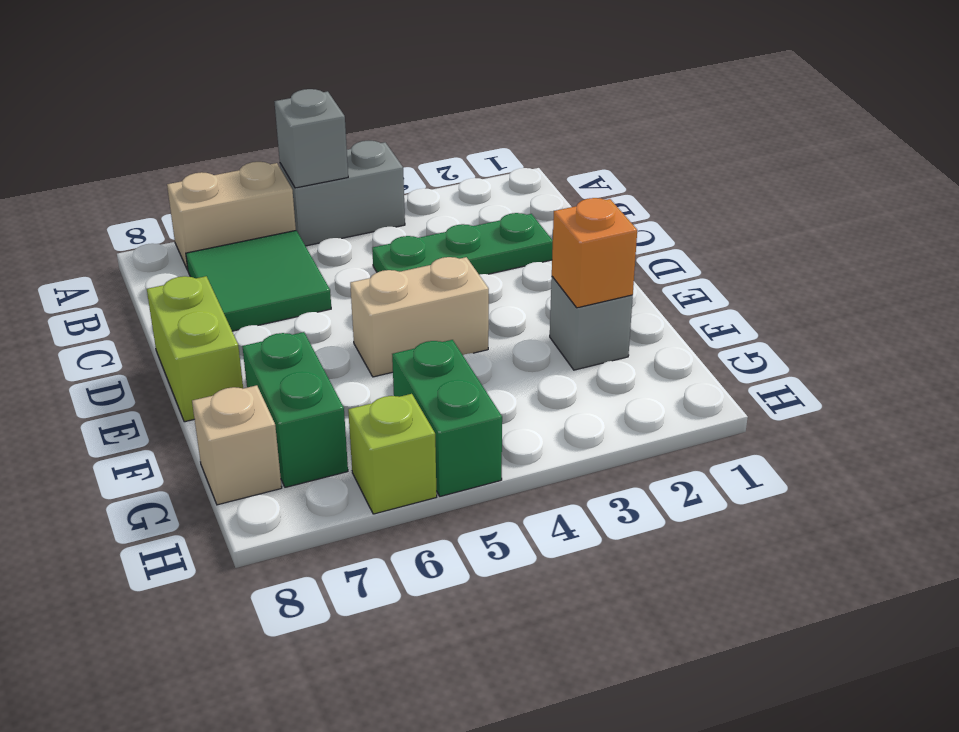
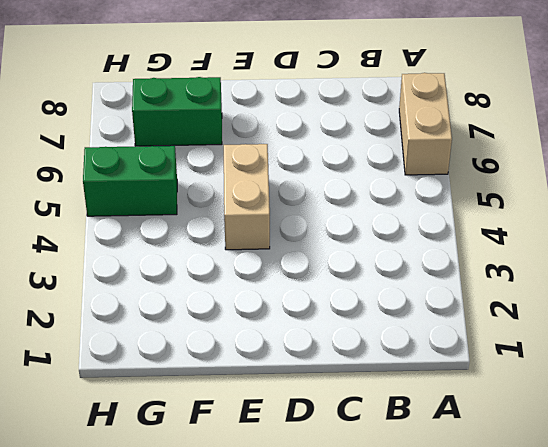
none -> grey brick A4:A5 level 1
none -> green tile B6:C7 level 1
none -> green plate C2:C4 level 1

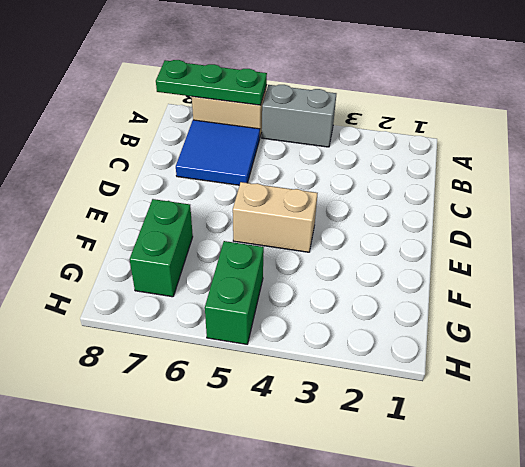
green plate A6:A8 level 2 -> green plate C2:C4 level 1
blue tile B6:C7 level 1 -> green tile B6:C7 level 1
none -> lime brick D8:E8 level 1
none -> grey brick F2 level 1
none -> tan brick G8 level 1

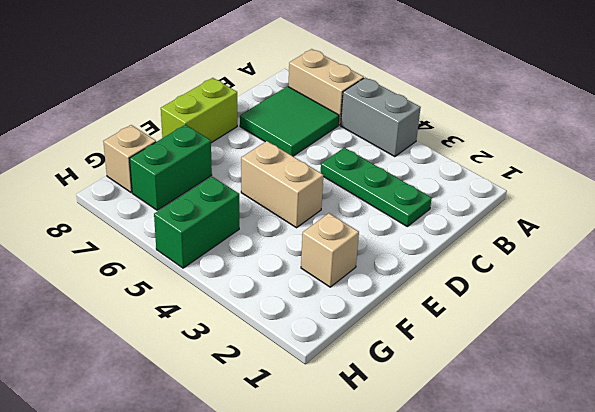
tan brick F2 level 1 -> grey brick F2 level 1
none -> lime brick H6 level 1
none -> grey brick A5 level 2
none -> orange brick F2 level 2

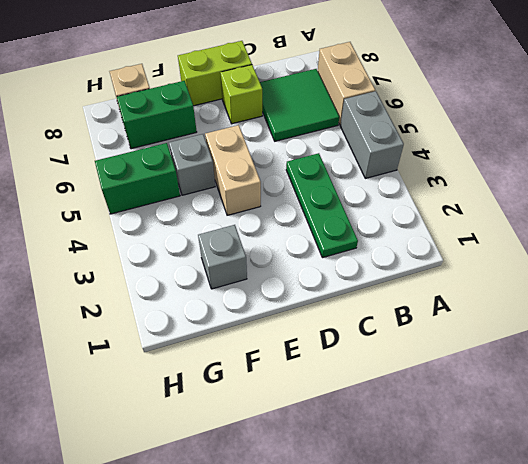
lime brick D7 level 1 -> lime brick H6 level 1
grey brick F5 level 1 -> grey brick A5 level 2
none -> orange brick F2 level 2

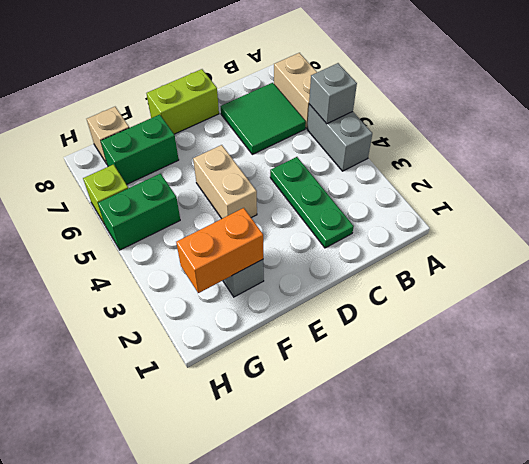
orange brick F2:G2 level 2 -> orange brick F2 level 2

